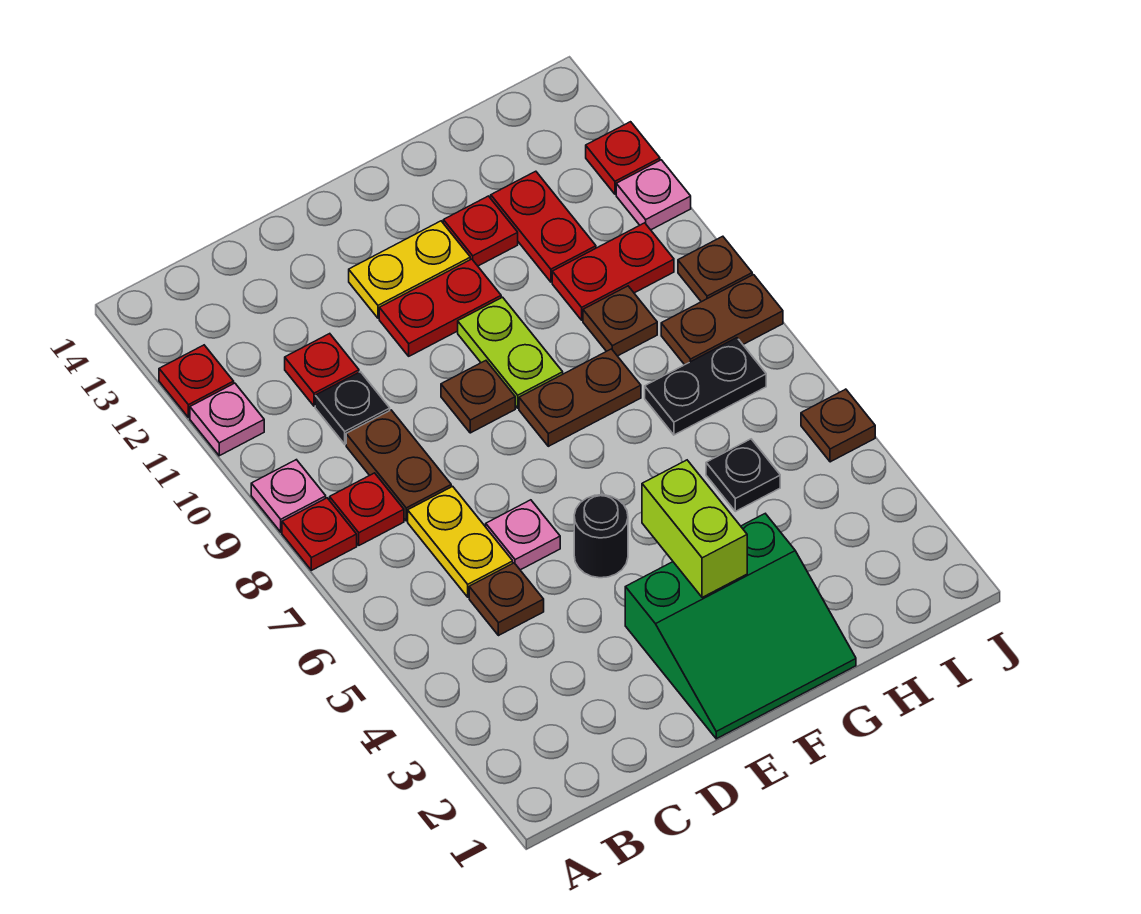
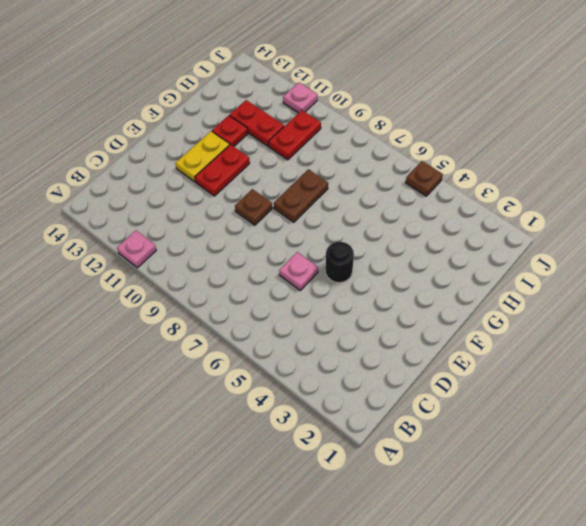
none -> red plate A8 level 1
none -> pink plate A9 level 1
none -> red plate A12 level 1
none -> red plate B8 level 1

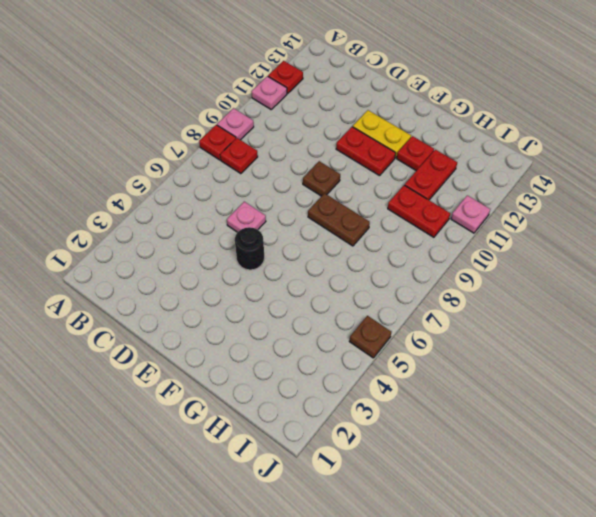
none -> brown plate C5 level 1
none -> yellow plate C6:C7 level 1
none -> brown plate C8:C9 level 1
none -> black plate C10 level 1

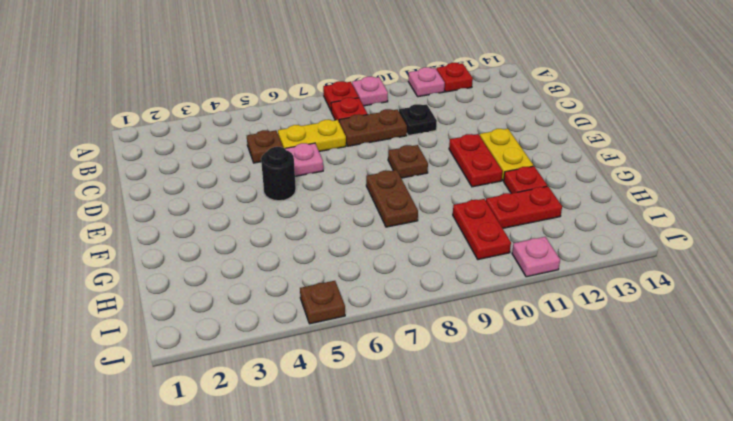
none -> red plate C11 level 1
none -> green slope E1:G3 level 1 top 3
none -> lime plate F9:F10 level 1
none -> black plate H5 level 1

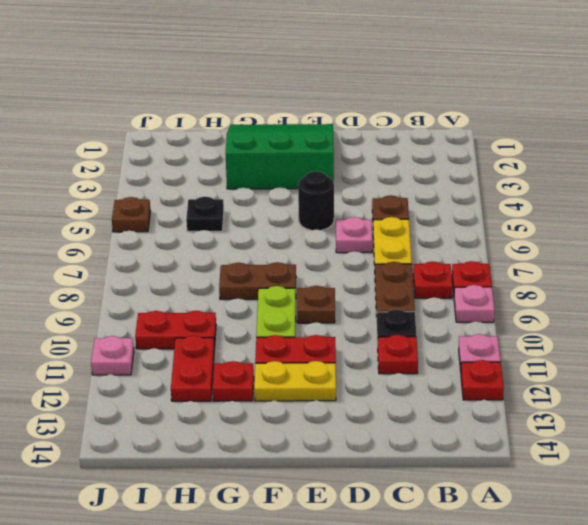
none -> black plate H7:I7 level 1
none -> brown plate H9 level 1
none -> brown plate I8:J8 level 1
none -> brown plate J9 level 1

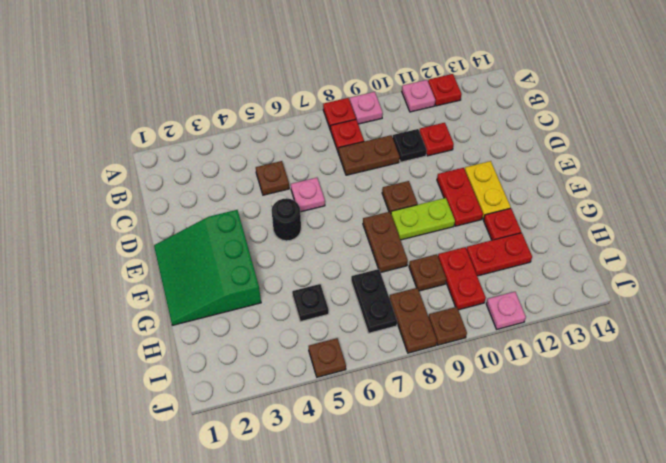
none -> yellow plate C6:C7 level 1
none -> red plate J12 level 1
none -> lime brick F3:F4 level 2

